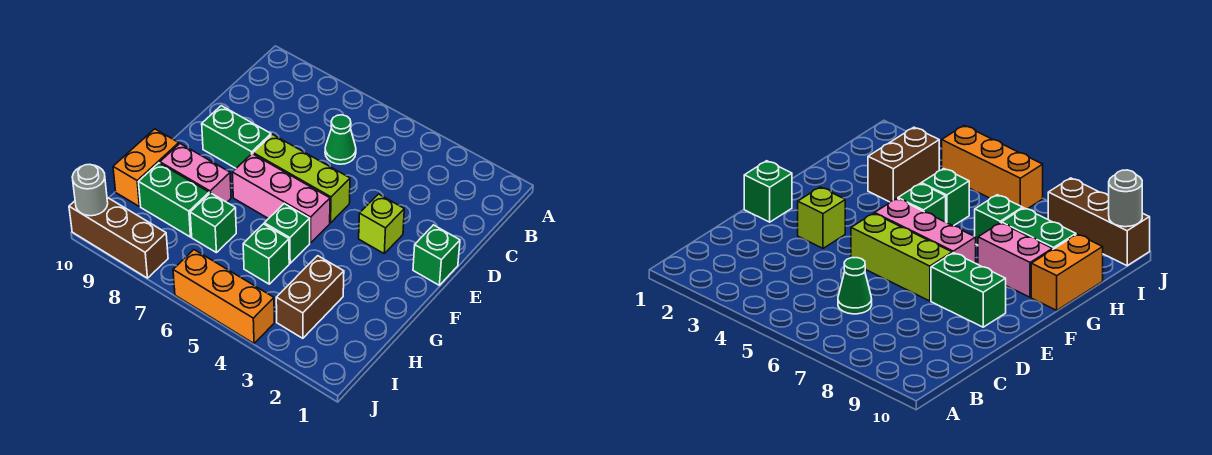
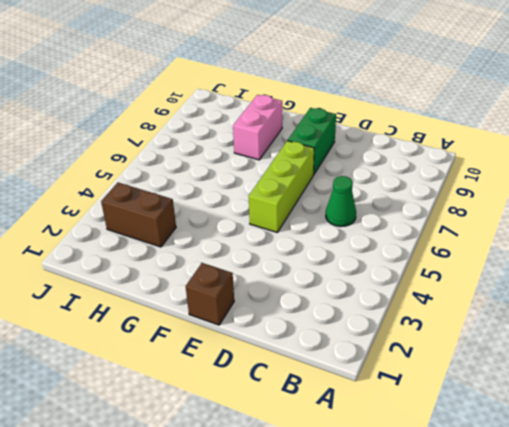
brown brick E1 level 1 -> green brick E1 level 1
none -> lime brick E3 level 1
none -> pink brick F5:F7 level 1
none -> green brick G5 level 1

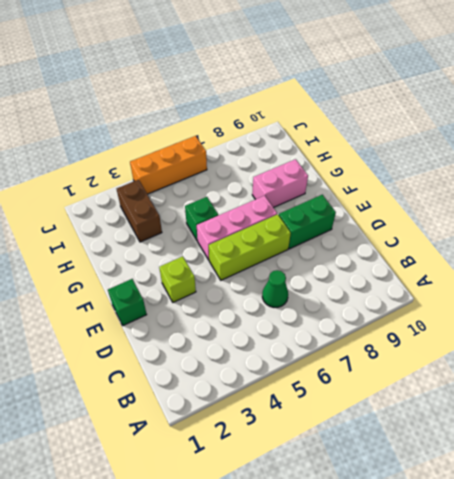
none -> orange brick G10:H10 level 1
none -> green brick H5 level 1
none -> green brick H7 level 1

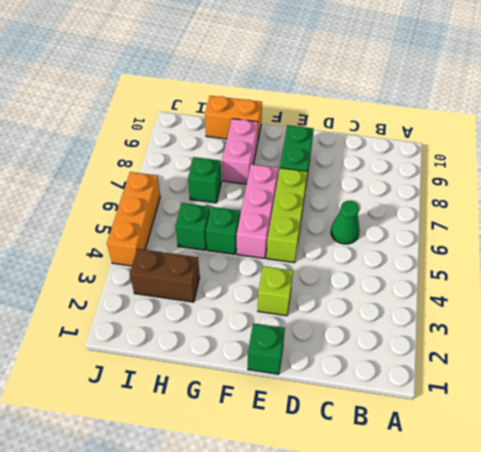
none -> green brick H8:H9 level 1
none -> brown brick J8:J10 level 1
none -> grey round brick J10 level 2

